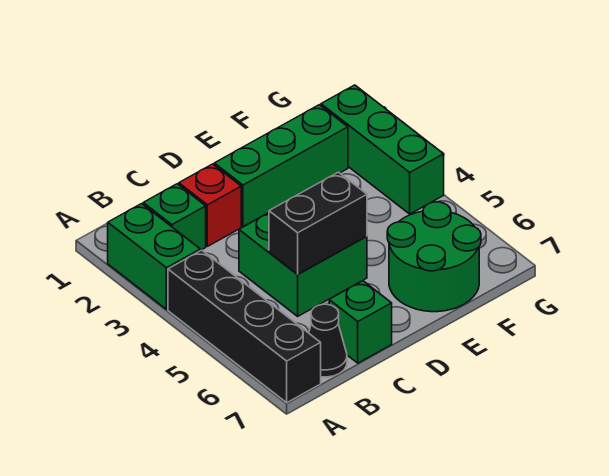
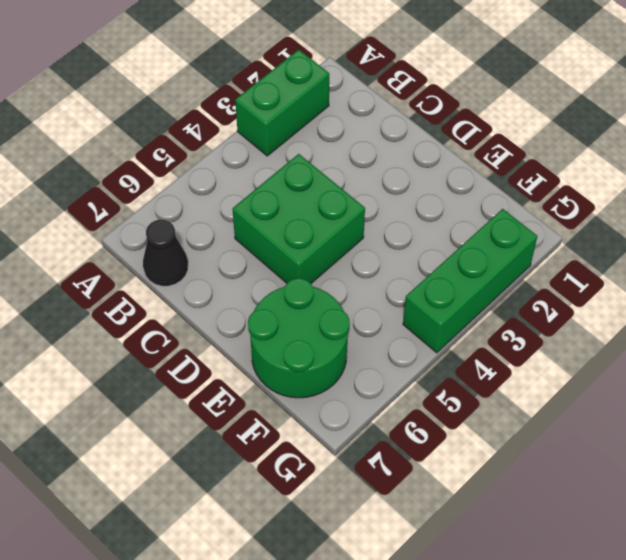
none -> black brick A4:A7 level 1
none -> green brick B2 level 1

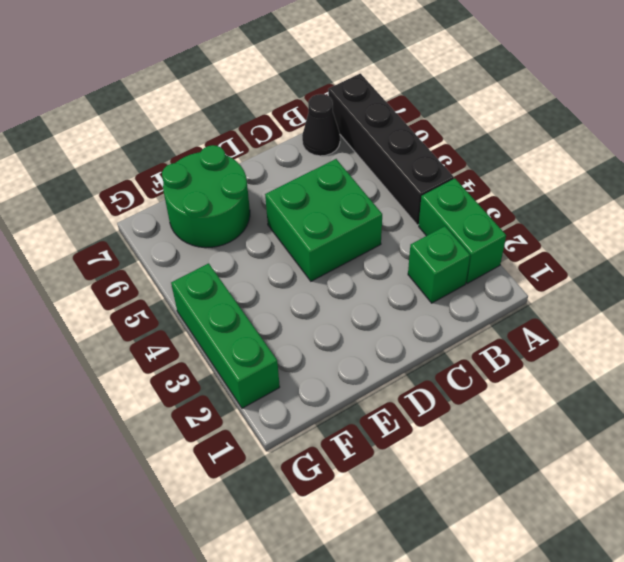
none -> red brick C2 level 1
none -> green brick C7 level 1

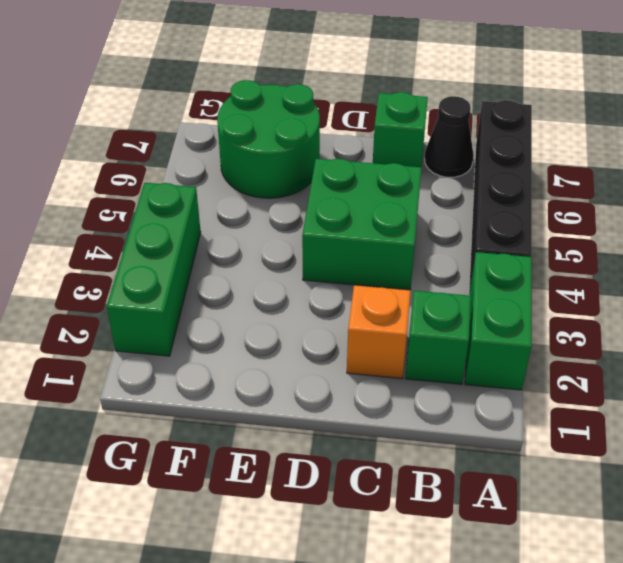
orange brick C2 level 1 -> red brick C2 level 1
none -> green brick D2:F2 level 1
none -> black brick C5:D5 level 2

